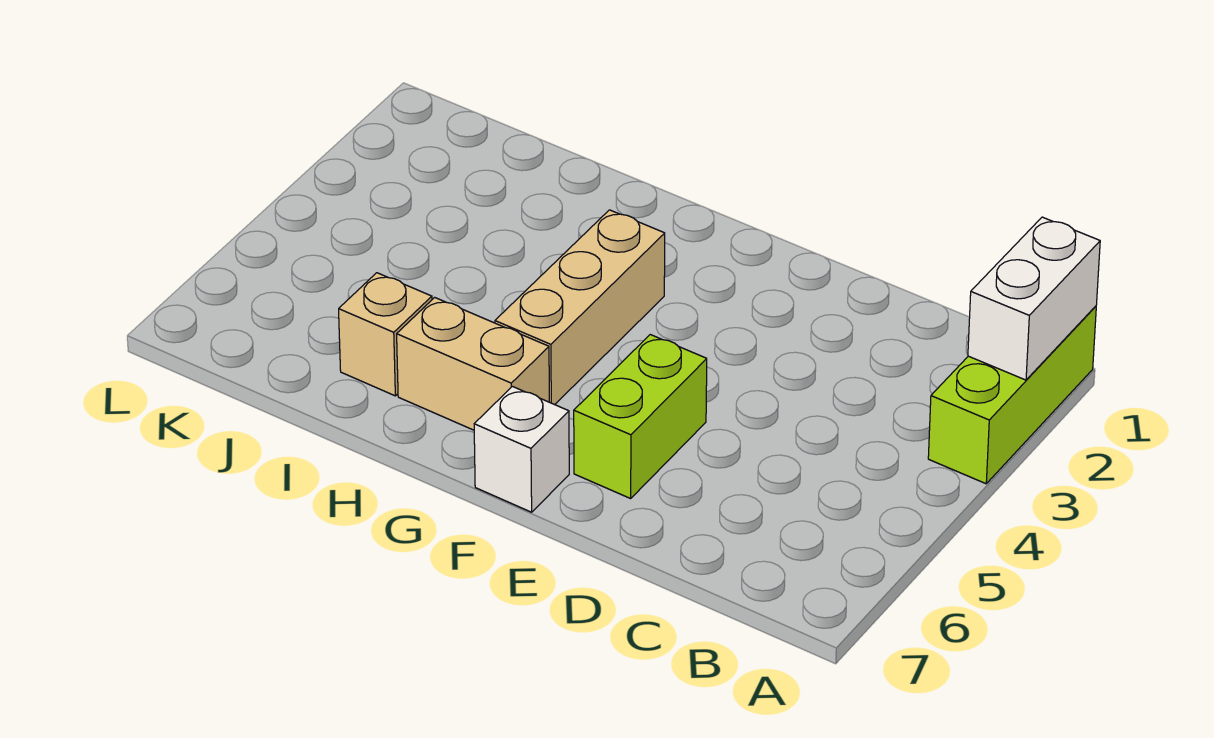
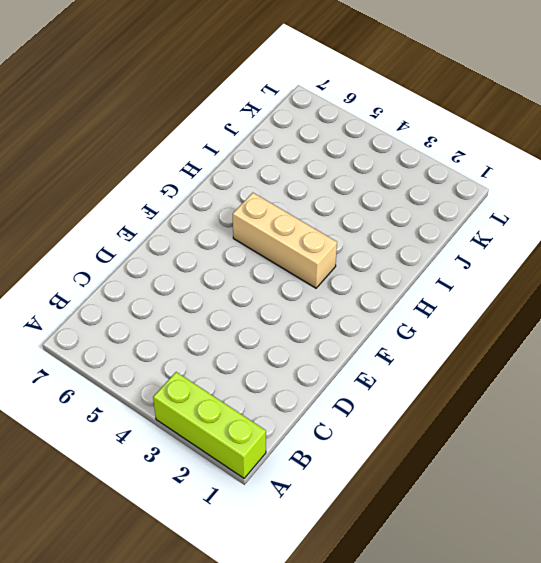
none -> lime brick E5:E6 level 1
none -> white brick F7 level 1

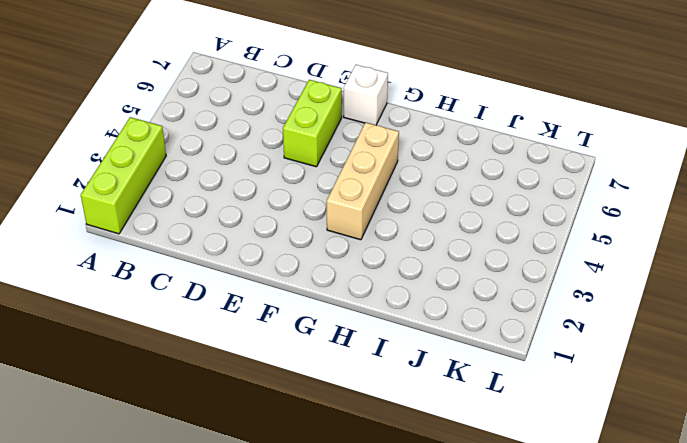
none -> tan brick G6:H6 level 1
none -> tan brick I6 level 1

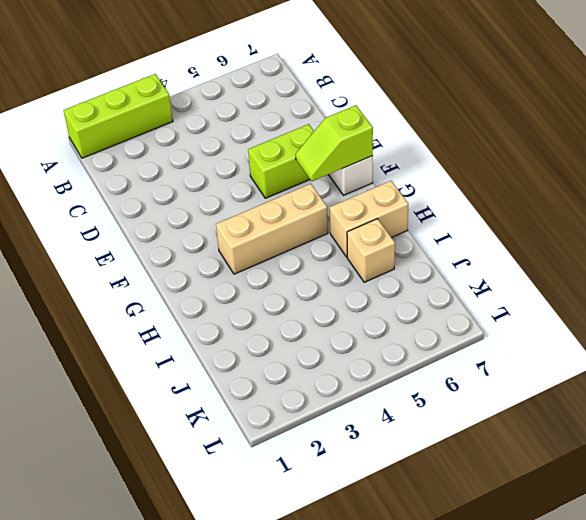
lime slope F6:F7 level 2 top 7 -> none
tan brick H6:H7 level 1 -> tan brick G6:H6 level 1
none -> white brick A1:A2 level 2

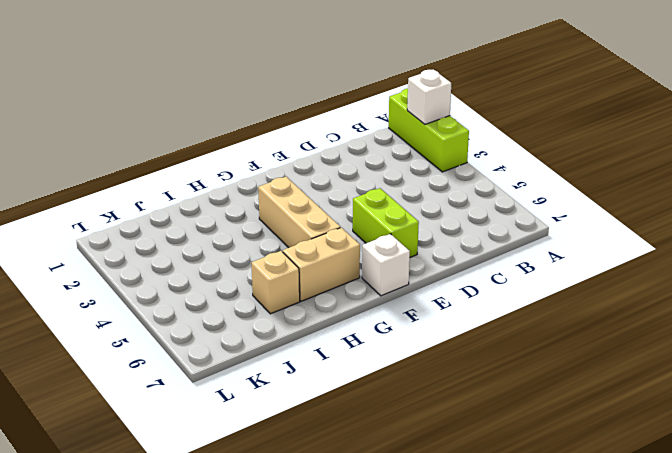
white brick A2 level 2 -> white brick A1:A2 level 2

